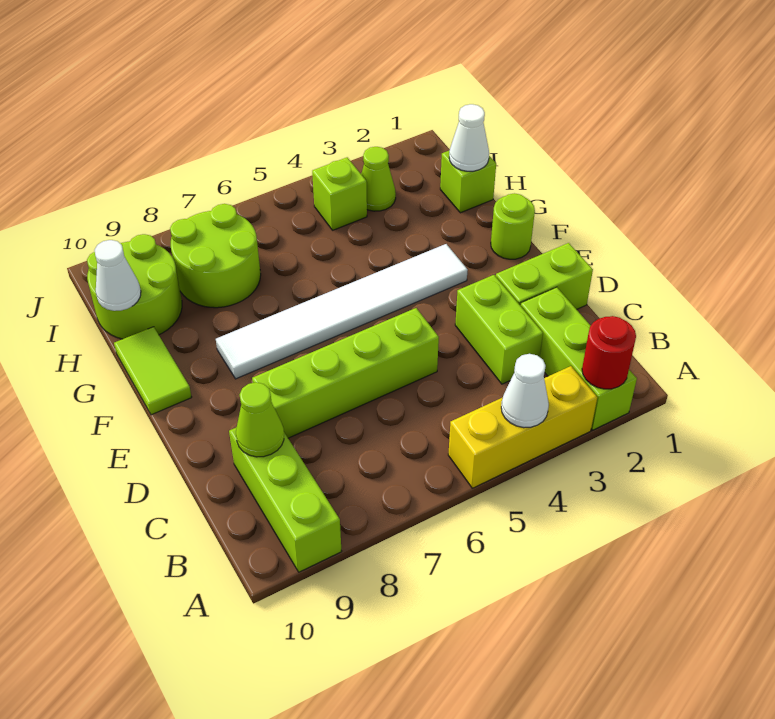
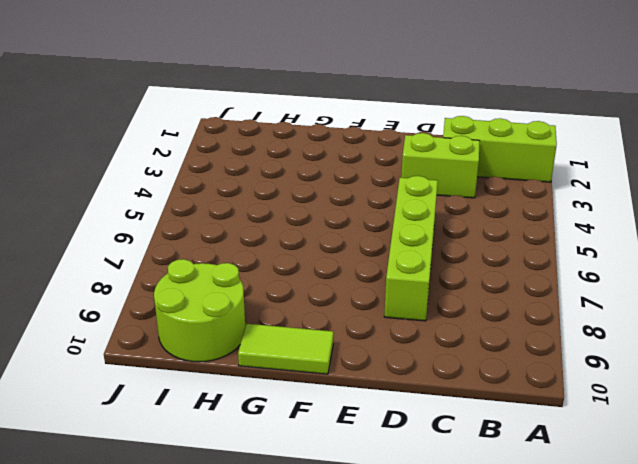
none -> yellow brick A3:A5 level 1
none -> lime brick A9:C9 level 1
none -> lime brick D1:D2 level 1

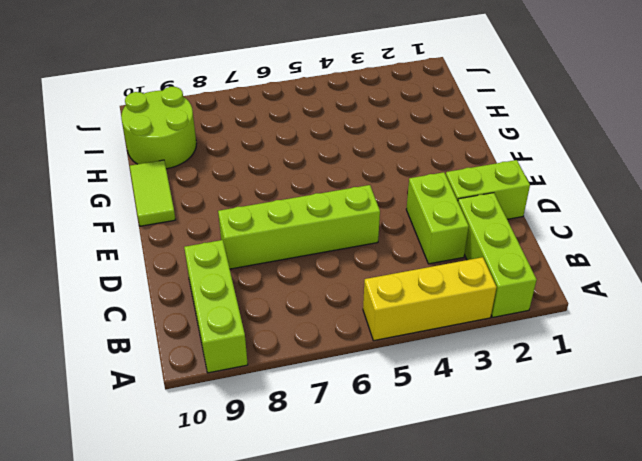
none -> lime round brick F1 level 1
none -> white tile F3:F8 level 1
none -> lime brick H1 level 1

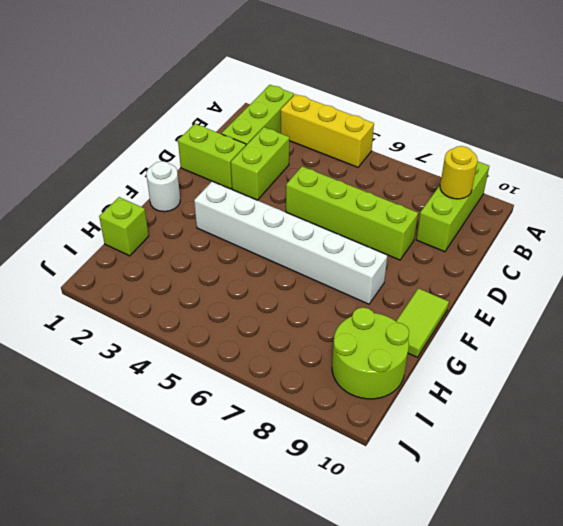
yellow round brick B9 level 2 -> none
white round brick F1 level 1 -> lime round brick F1 level 1
white brick F3:F8 level 1 -> white tile F3:F8 level 1
none -> lime round brick H7:I8 level 1
none -> lime cone I3 level 1
none -> lime brick I4 level 1

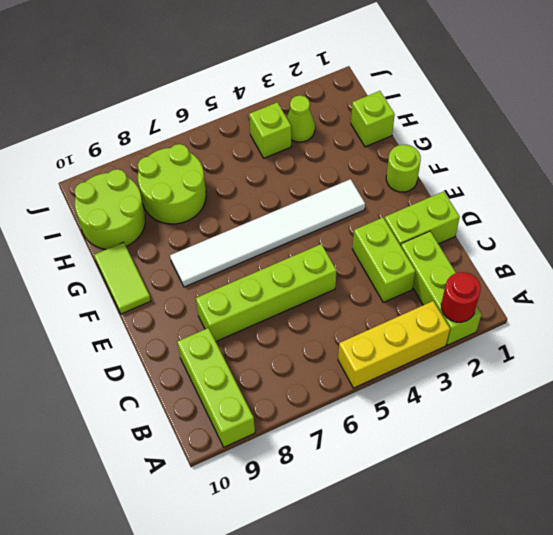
none -> white cone A4 level 2
none -> lime cone C9 level 2
none -> white cone H1 level 2

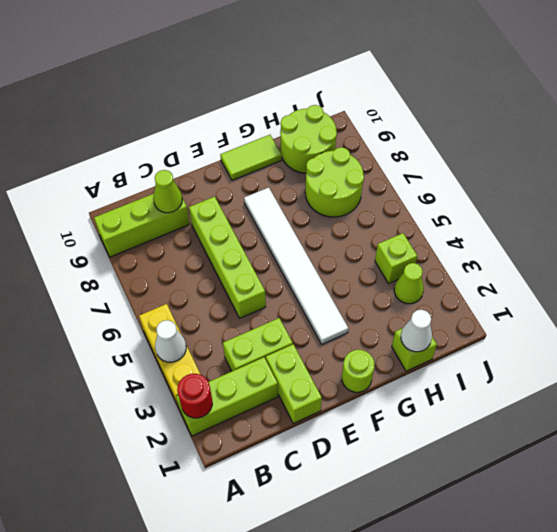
none -> white cone H10 level 2

